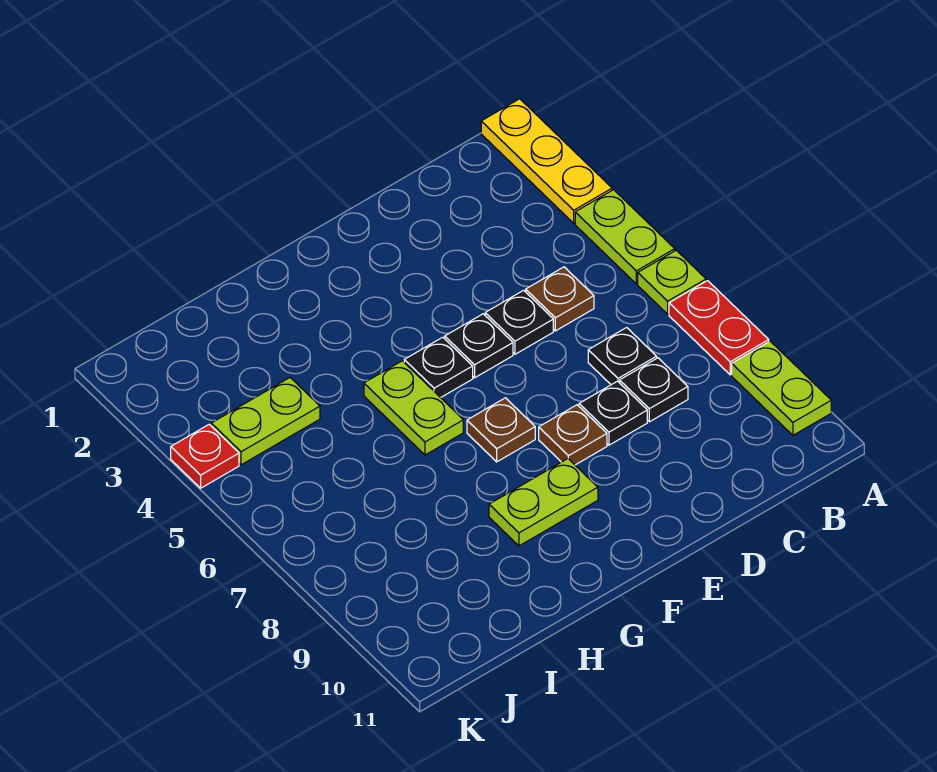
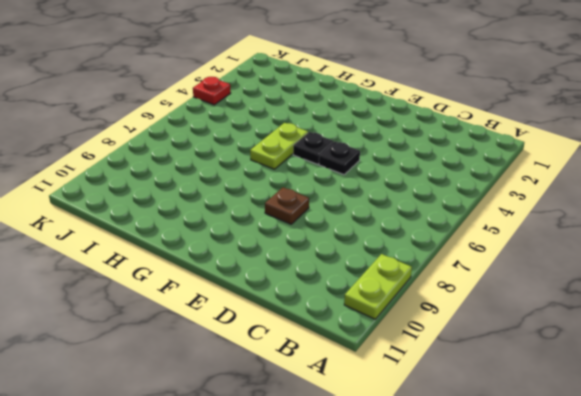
none -> yellow plate A1:A3 level 1
none -> lime plate A4:A5 level 1
none -> lime plate A6 level 1

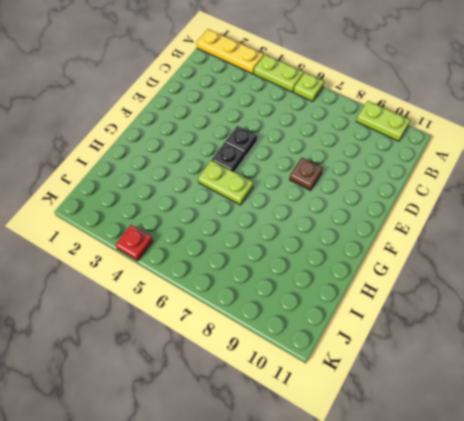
none -> red plate A7:A8 level 1
none -> brown plate C5 level 1
none -> black plate C7 level 1

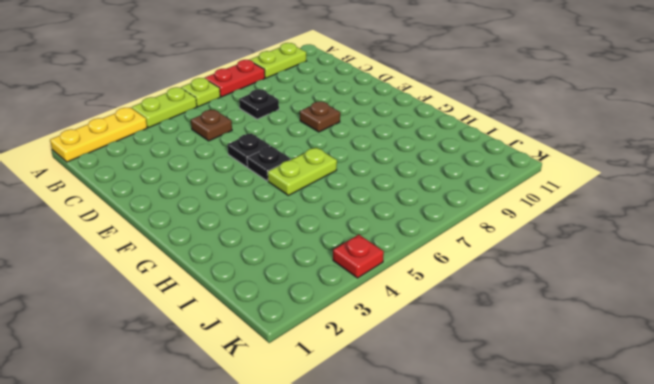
none -> black plate C8 level 1
none -> black plate D5 level 1
none -> black plate D8 level 1

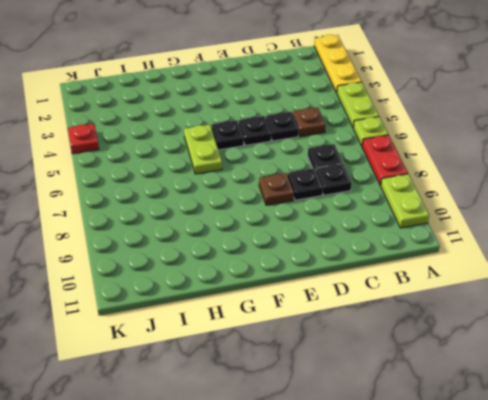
none -> brown plate F7 level 1
none -> lime plate F9:G9 level 1
none -> lime plate I4:J4 level 1

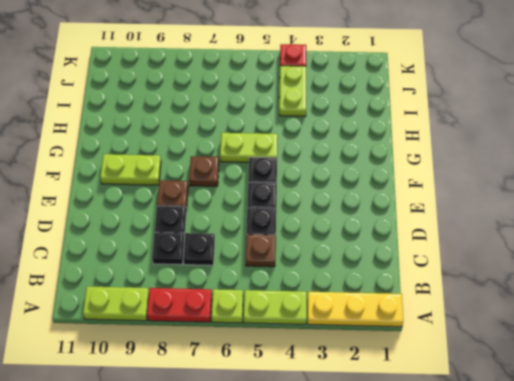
lime plate F9:F10 level 1 -> lime plate F9:G9 level 1

